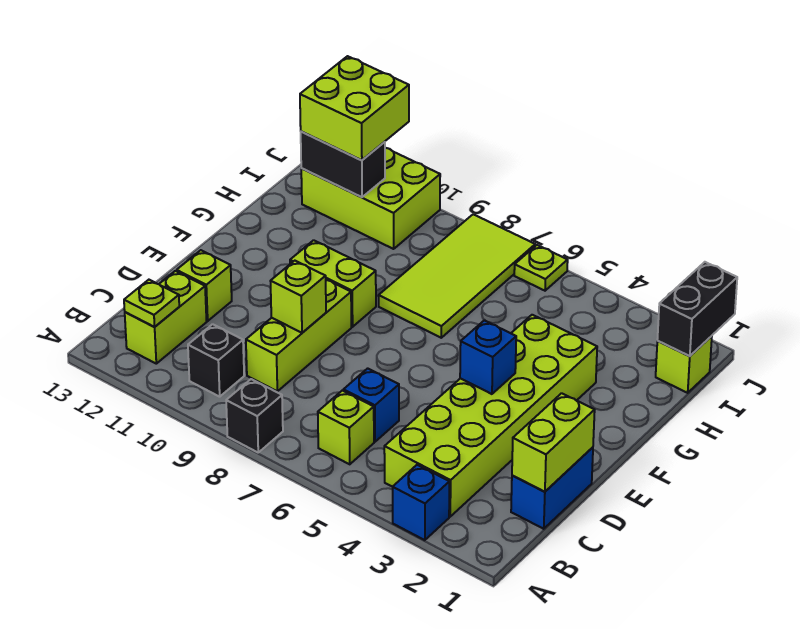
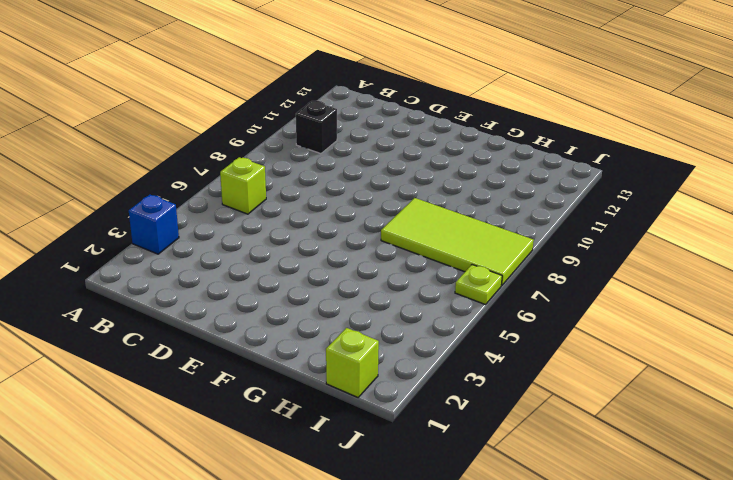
none -> black brick A8 level 1
none -> lime brick B3:G4 level 1
none -> lime brick B12:C12 level 1

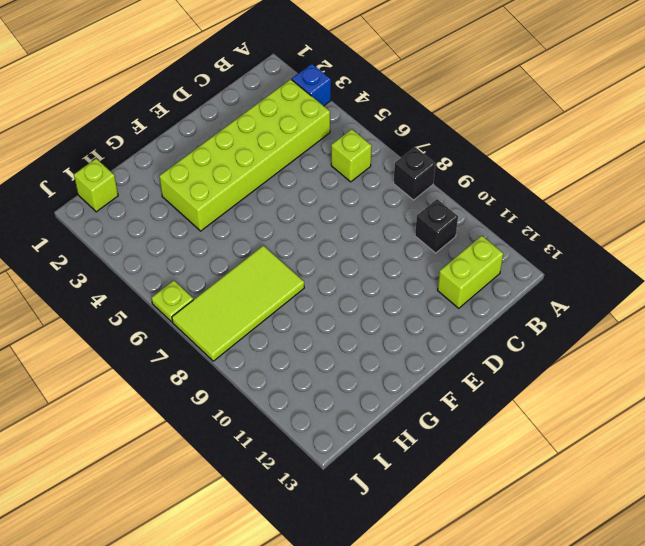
none -> blue brick C1:D1 level 1
none -> blue brick C6 level 1
none -> lime brick C9:E9 level 1

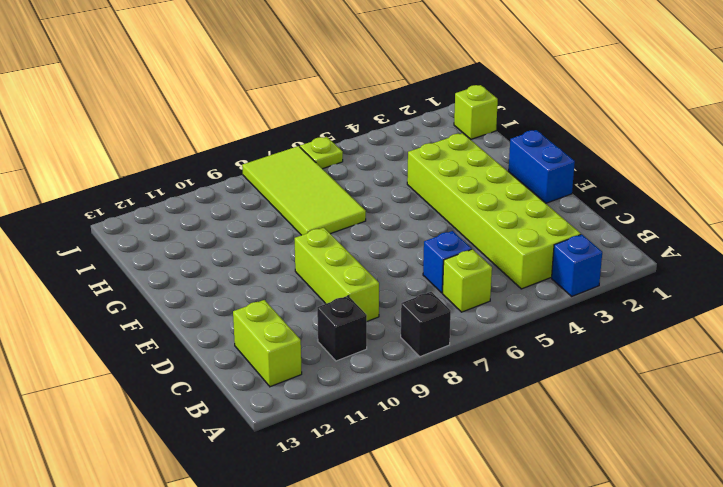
blue brick E1:F1 level 1 -> blue brick C1:D1 level 1
none -> lime brick D12 level 1
none -> lime brick F9:F10 level 1
none -> lime brick I10:J12 level 1

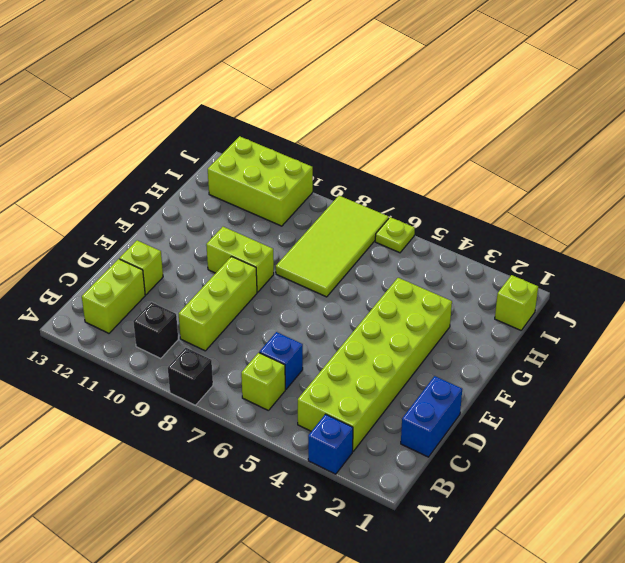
none -> lime plate B12 level 2
none -> lime brick C1:D1 level 2
none -> lime brick D9 level 2

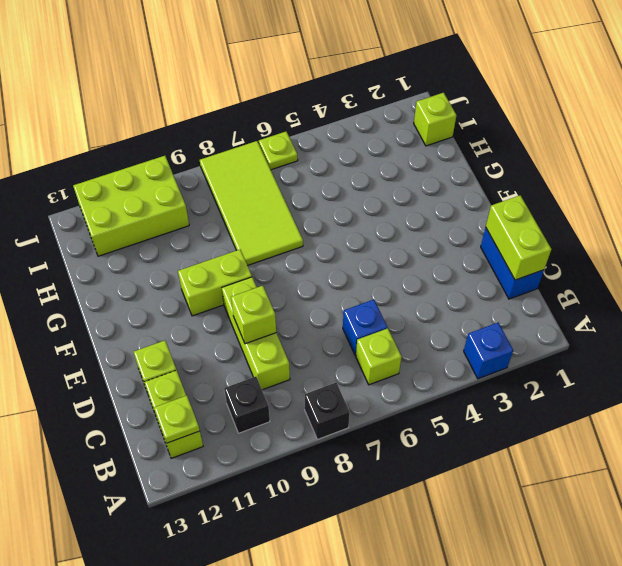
none -> lime brick B3:G4 level 1
none -> blue brick E4 level 2
none -> black brick I1:J1 level 2

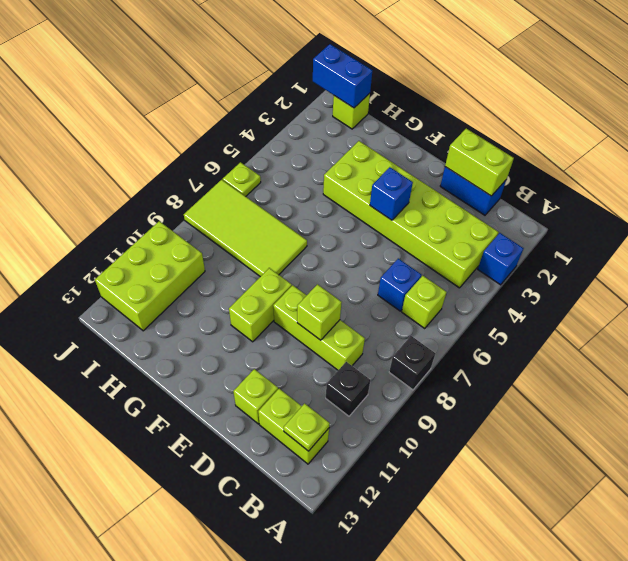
blue brick I1:J1 level 2 -> black brick I1:J1 level 2
none -> black brick I11:I12 level 2
none -> lime brick I11:J12 level 3

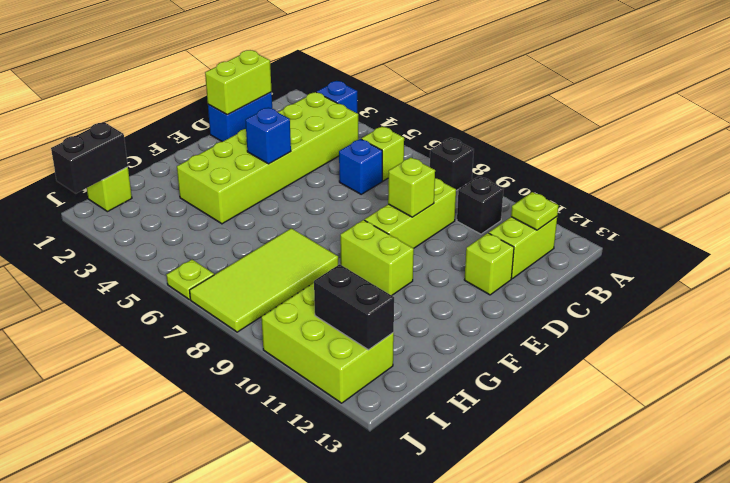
none -> lime brick I11:J12 level 3

